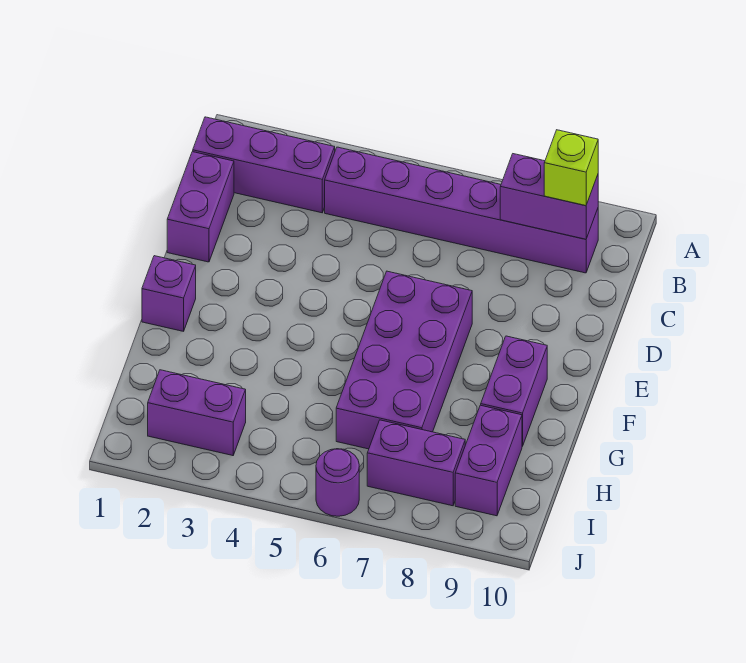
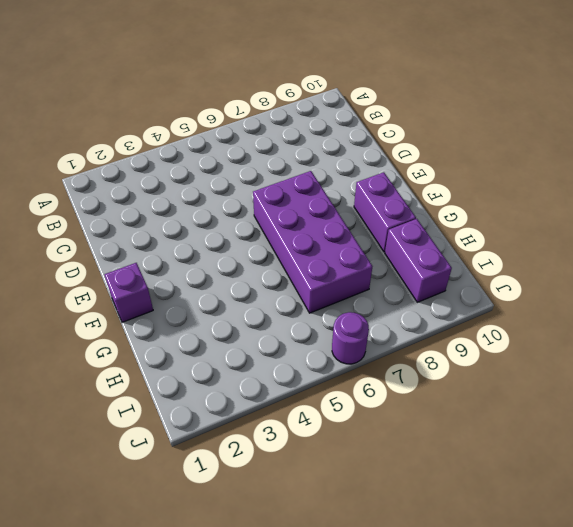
none -> purple brick B1:B3 level 1
none -> purple brick B4:B9 level 1
none -> purple brick C1:D1 level 1

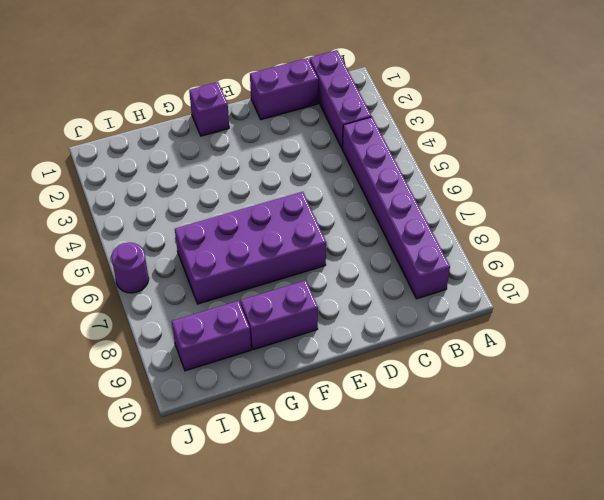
none -> purple brick I2:I3 level 1
none -> purple brick I7:I8 level 1
none -> purple brick B8:B9 level 2

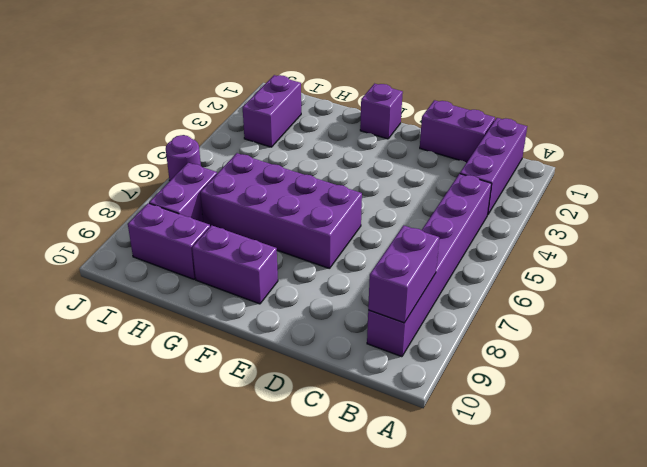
none -> lime brick B9 level 3

